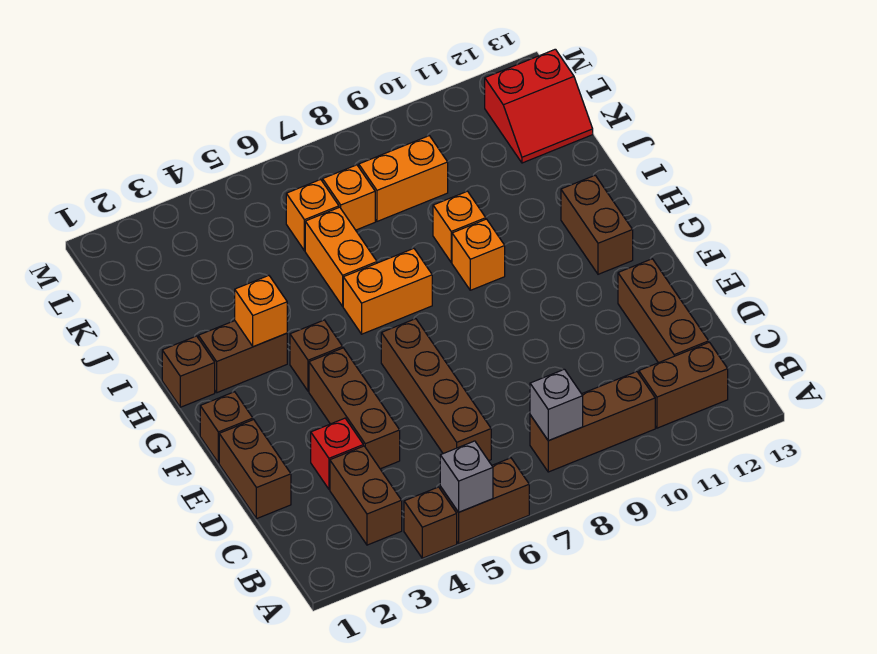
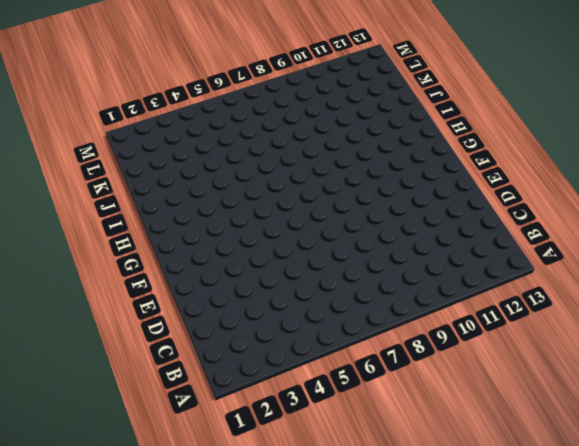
none -> brown brick A4 level 1
none -> brown brick A5:A6 level 1
none -> brown brick B3:C3 level 1

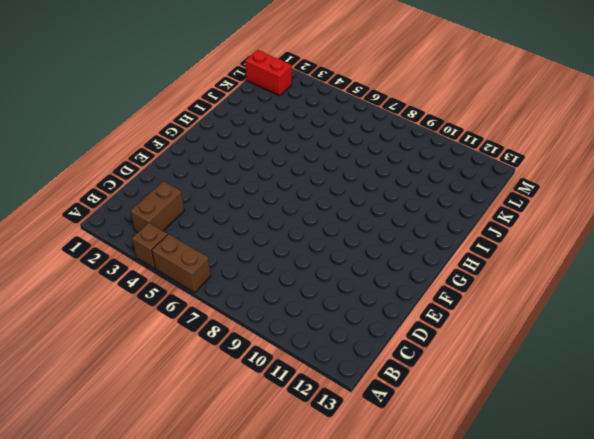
red brick L1:L2 level 1 -> none
none -> brown brick B8:B10 level 1
none -> brown brick B11:B12 level 1
none -> brown brick C6:F6 level 1

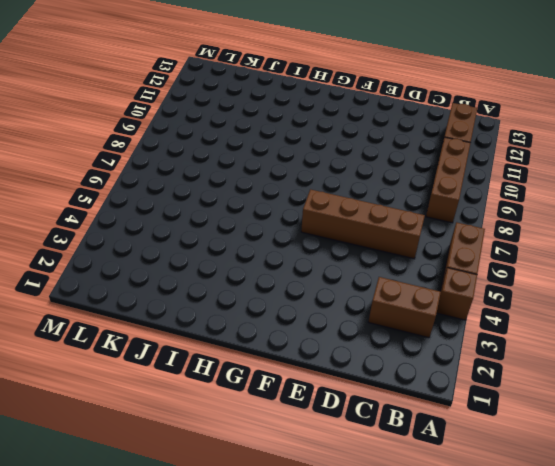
none -> brown brick C12:E12 level 1
none -> brown brick D1:E1 level 1
none -> red brick D3 level 1

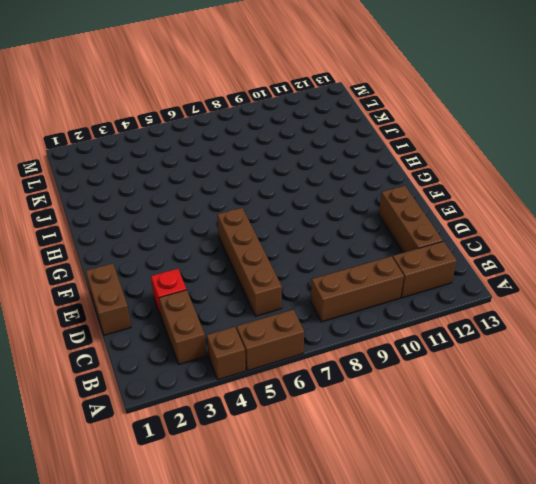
none -> brown brick D4:F4 level 1
none -> brown brick F1 level 1
none -> brown brick G4 level 1

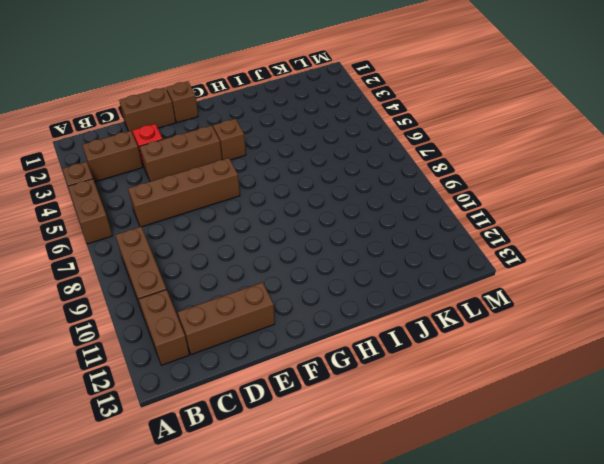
none -> brown brick G12:H12 level 1
none -> brown brick H1 level 1
none -> brown brick H2:H3 level 1

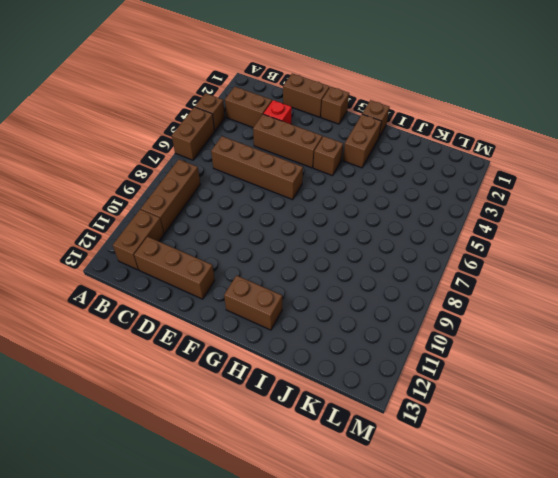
none -> orange brick H6:H7 level 1
none -> orange brick H9 level 1
none -> orange brick I6:J6 level 1

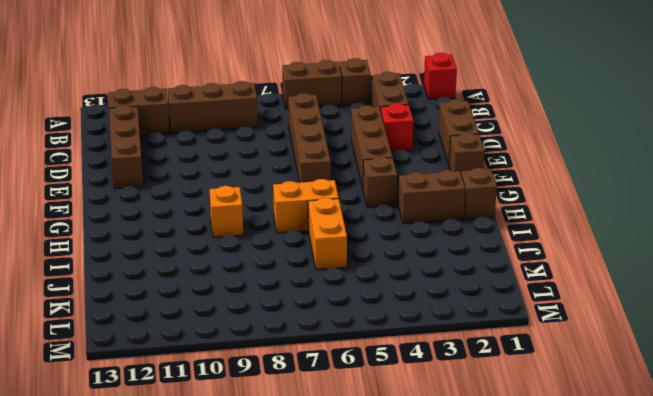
red brick A1 level 1 -> none
none -> brown brick G12:H12 level 1
none -> orange brick I9 level 1
none -> orange brick K6 level 1

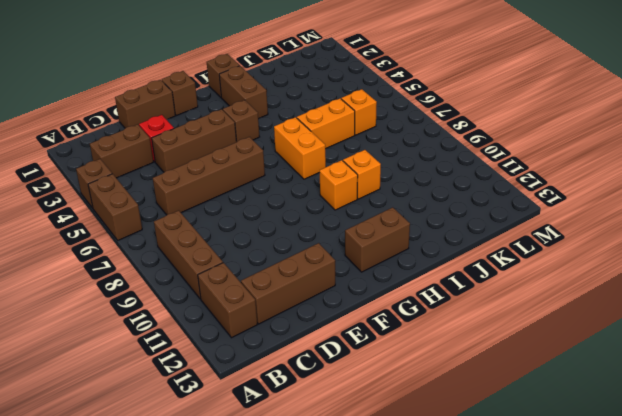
none -> orange brick K7 level 1
none -> orange brick K8:K9 level 1
none -> red slope K12:L13 level 1 top L

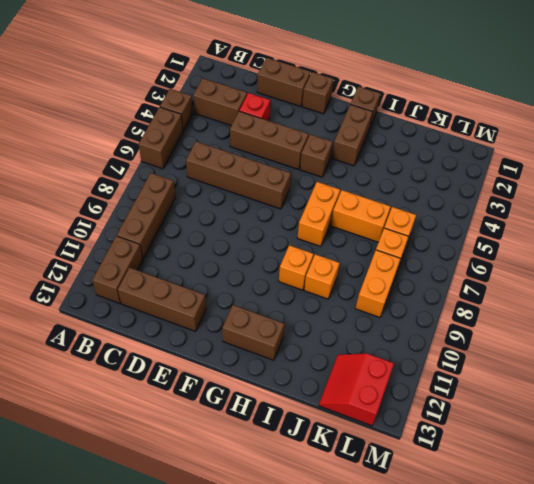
none -> grey brick A5 level 2
none -> grey brick B8 level 2
none -> orange brick H3 level 2

